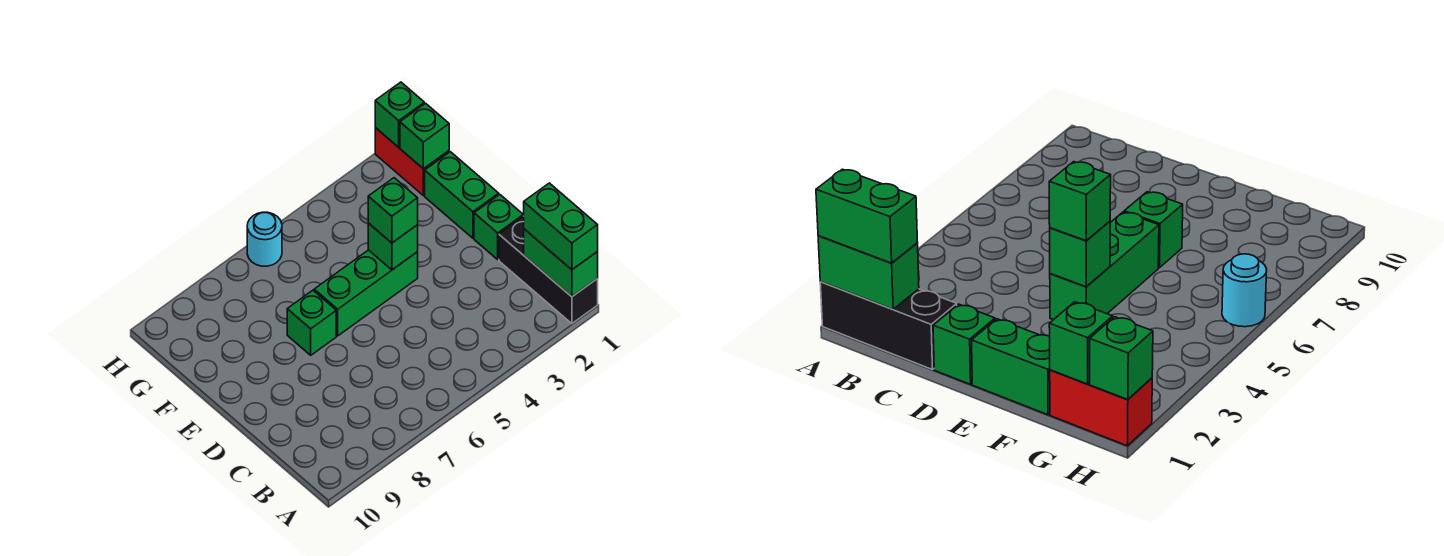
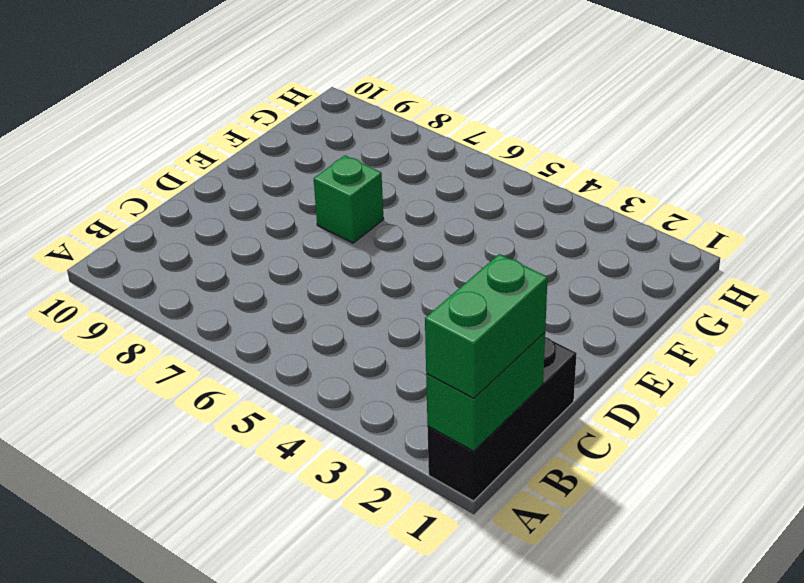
none -> green brick D1 level 1
none -> green brick E1:F1 level 1
none -> green brick E4:E6 level 1

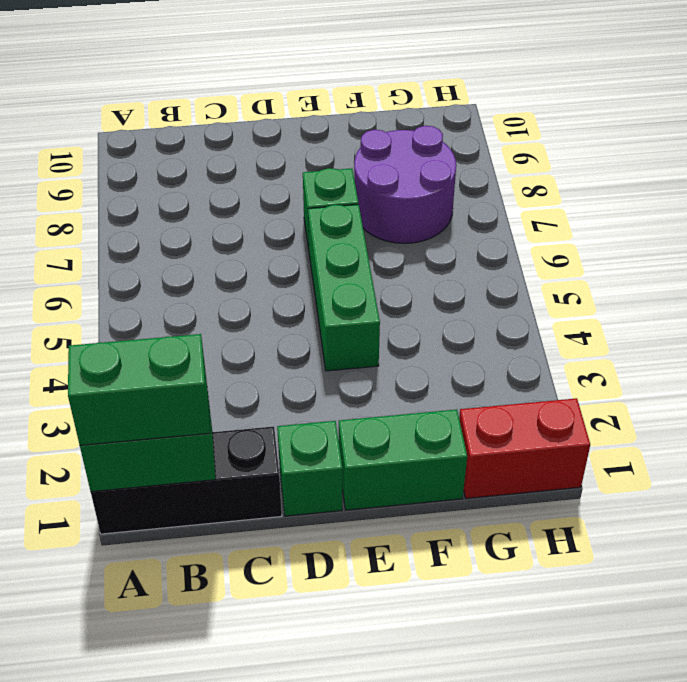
purple round brick F7:G8 level 1 -> none
none -> cyan round brick H6 level 1
none -> green brick E4 level 2
none -> green brick G1 level 2

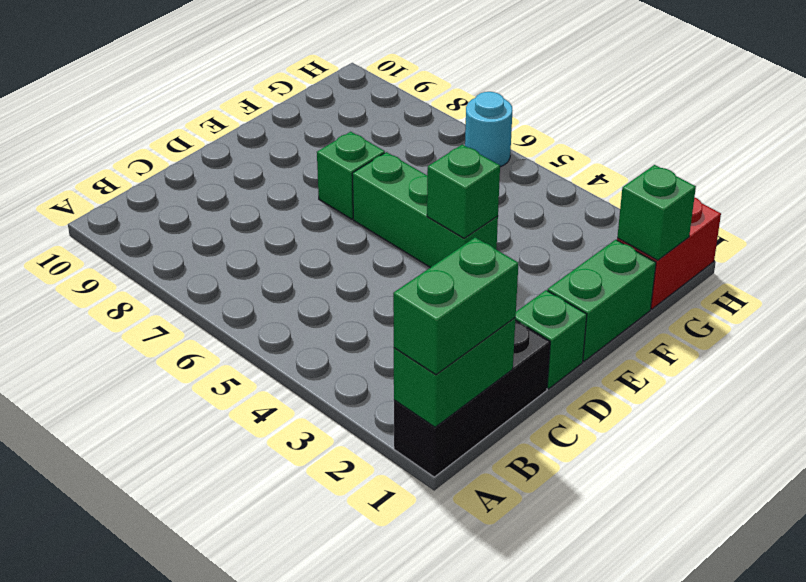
none -> green brick H1 level 2
none -> green brick E4 level 3

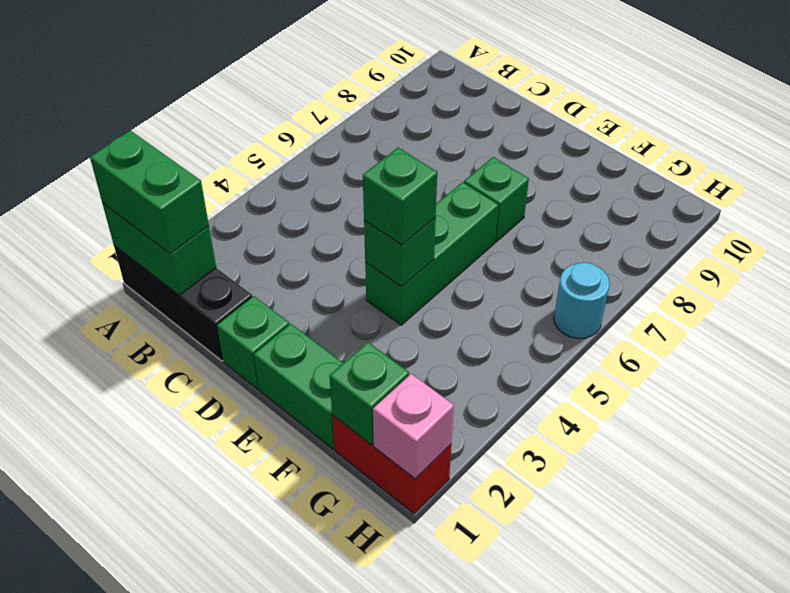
pink brick H1 level 2 -> green brick H1 level 2

